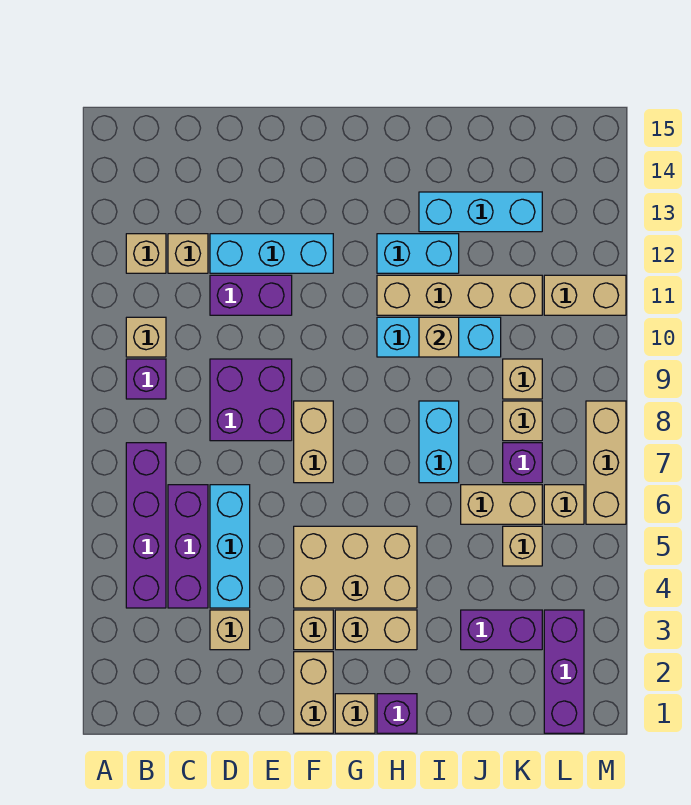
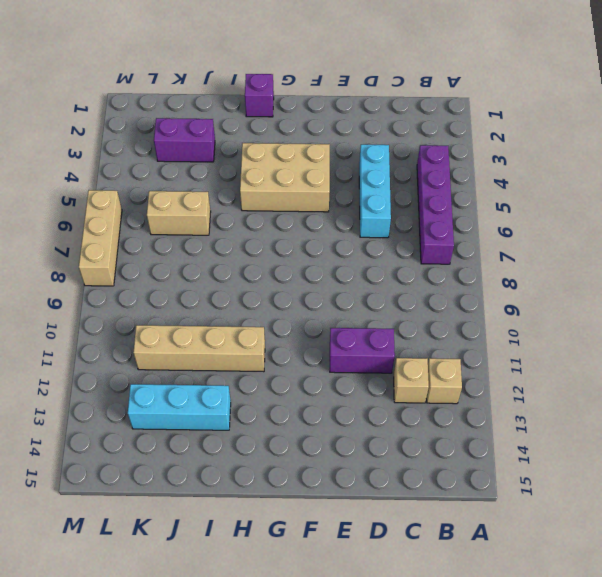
none -> purple brick B9 level 1
none -> tan brick B10 level 1
none -> purple brick C4:C6 level 1
none -> tan brick D3 level 1

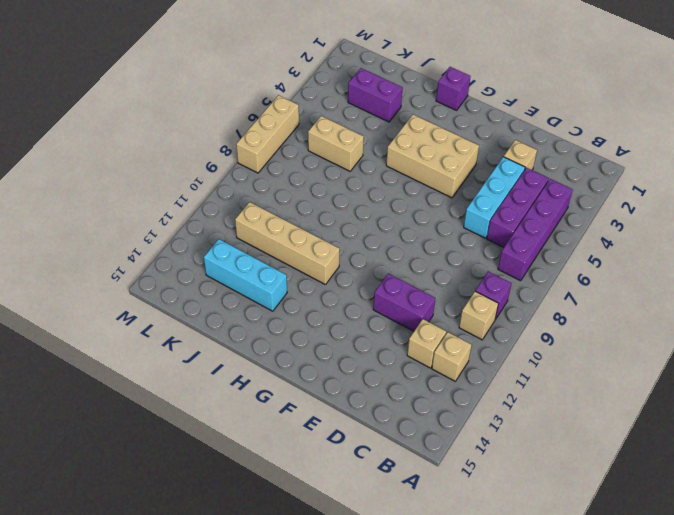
none -> purple brick D8:E9 level 1
none -> cyan brick D12:F12 level 1
none -> tan brick F1:F2 level 1
none -> tan brick F3 level 1

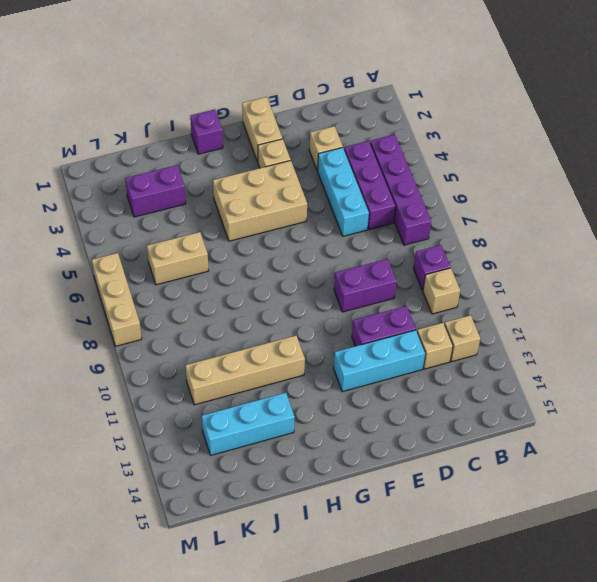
purple brick D9:E9 level 1 -> purple brick D8:E9 level 1
none -> tan brick F7:F8 level 1
none -> tan brick G1 level 1
none -> tan brick G3:H3 level 1
none -> cyan brick H10:J10 level 1

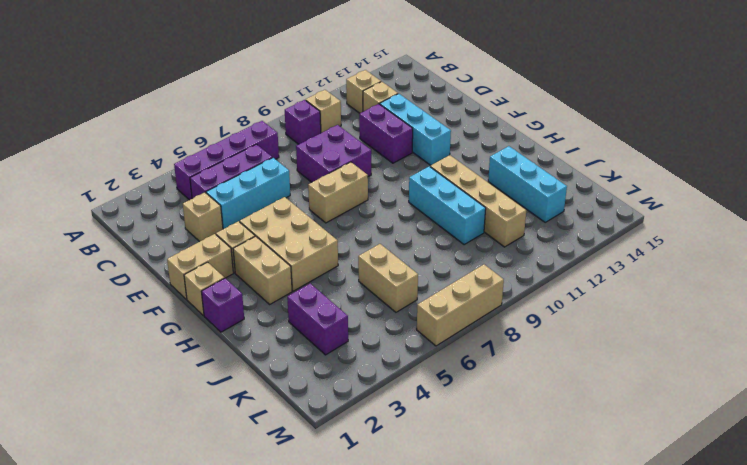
none -> cyan brick H12:I12 level 1
none -> cyan brick I7:I8 level 1
none -> tan brick K5 level 1
none -> purple brick K7 level 1

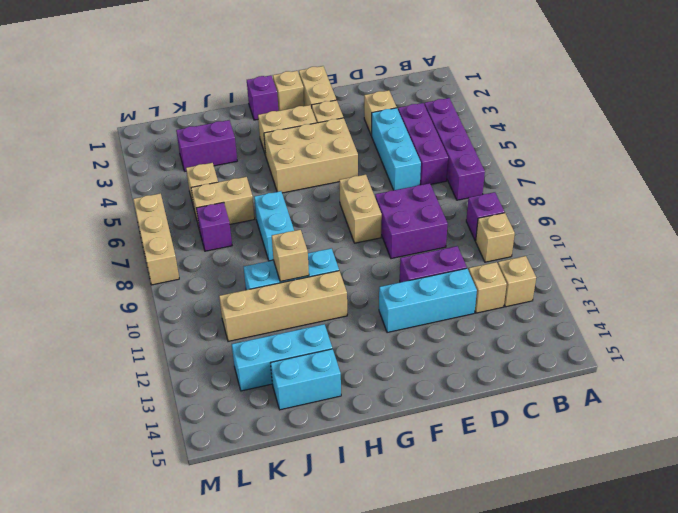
cyan brick I14:J14 level 1 -> cyan brick H12:I12 level 1
none -> tan brick K8 level 1
none -> tan brick K9 level 1
none -> purple brick L1:L3 level 1
none -> tan brick L6 level 1

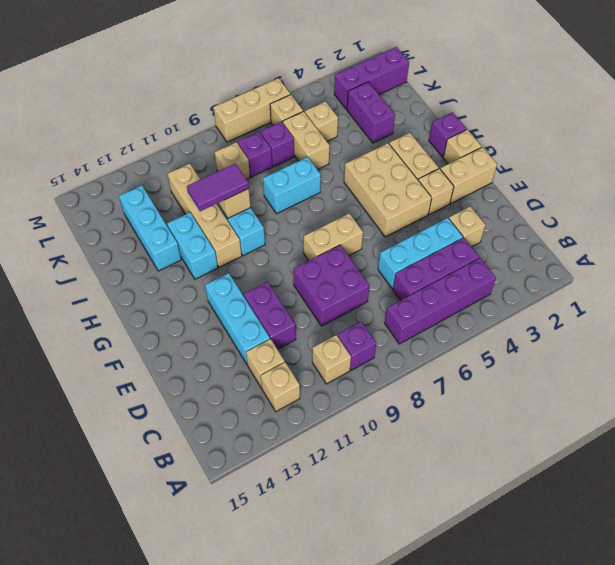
purple tile I10:I11 level 3 -> none
purple brick K8 level 1 -> tan brick K8 level 1
none -> tan brick L11:M11 level 1

